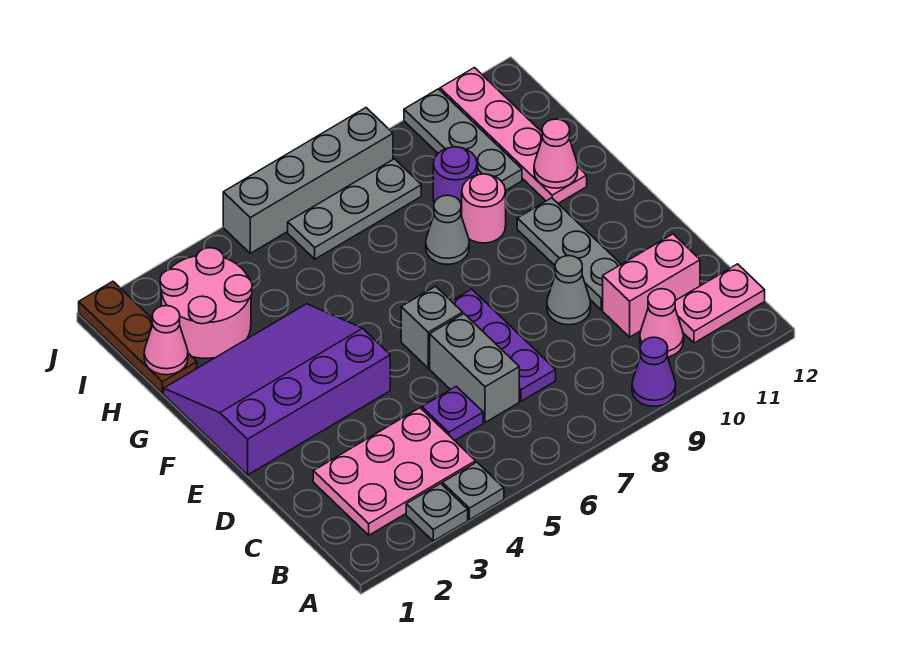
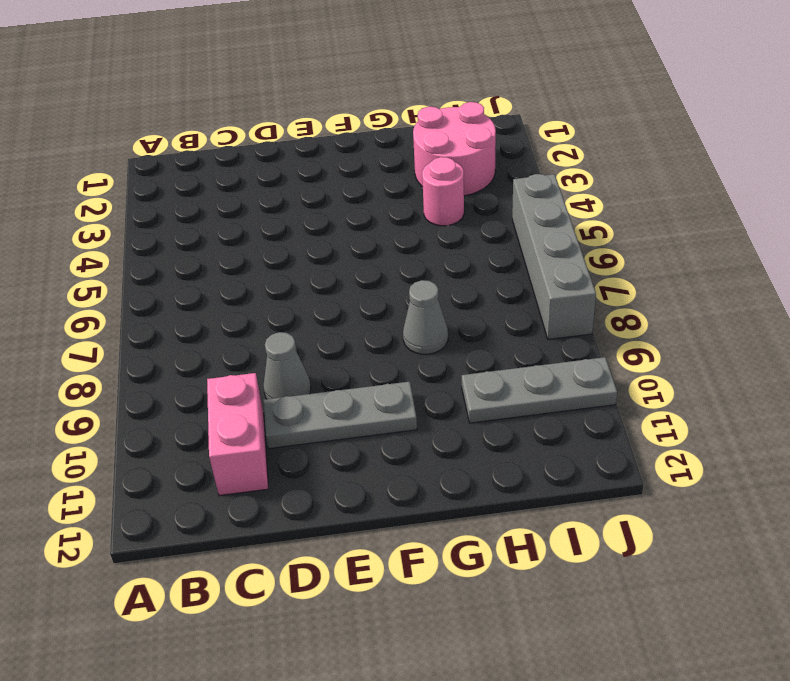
pink round brick H4 level 1 -> pink round brick G9 level 1
none -> grey plate A3 level 1
none -> grey plate A4 level 1
none -> purple cone A9 level 1

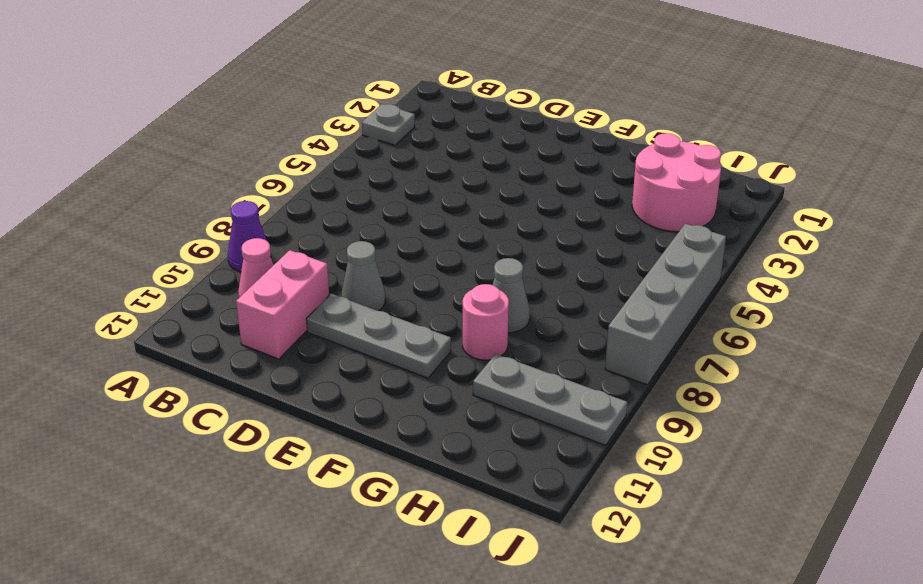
none -> grey plate A4 level 1
none -> pink plate B2:C4 level 1
none -> pink plate B11:B12 level 1

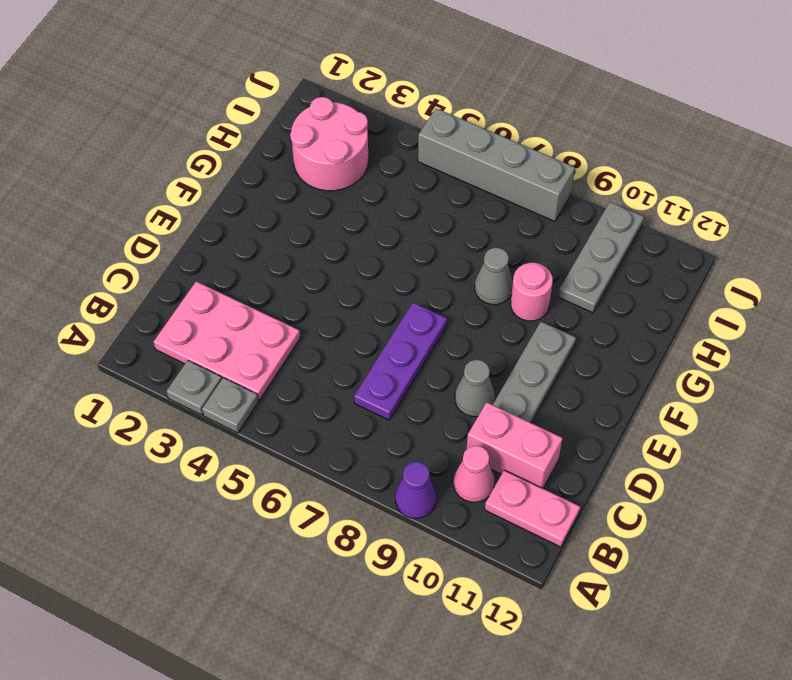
none -> purple plate C5 level 1
none -> grey brick C6:D6 level 1
none -> purple slope E1:G4 level 1 top E

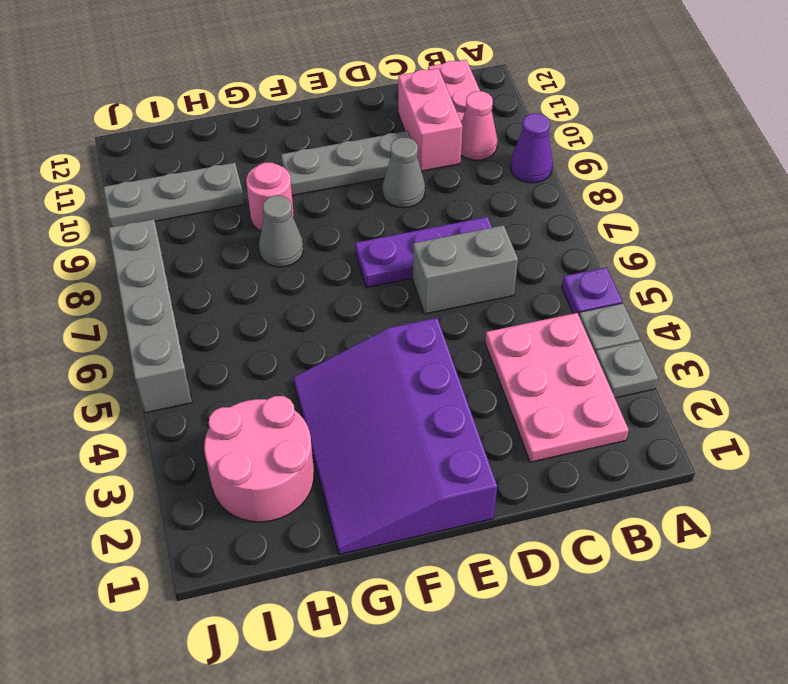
purple plate A5 level 1 -> purple plate C5 level 1
none -> grey brick E6 level 1
none -> pink plate G11:J11 level 1
none -> brown plate H1:J1 level 1

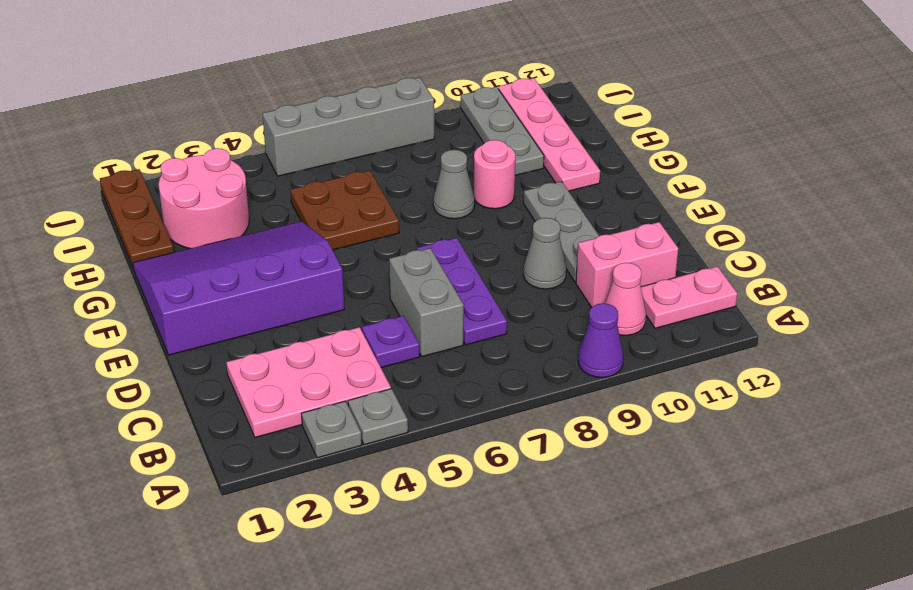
brown plate G5:H6 level 1 -> none
none -> grey brick E6 level 1
none -> purple round brick H9 level 1
none -> grey plate I6:I8 level 1

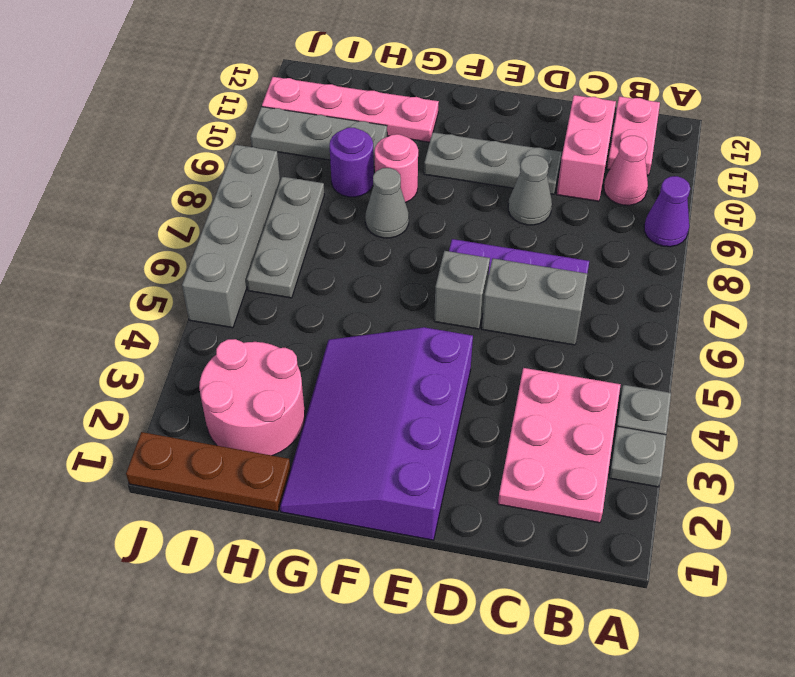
none -> purple plate C5 level 1
none -> pink cone G11 level 2
none -> pink cone H1 level 2

